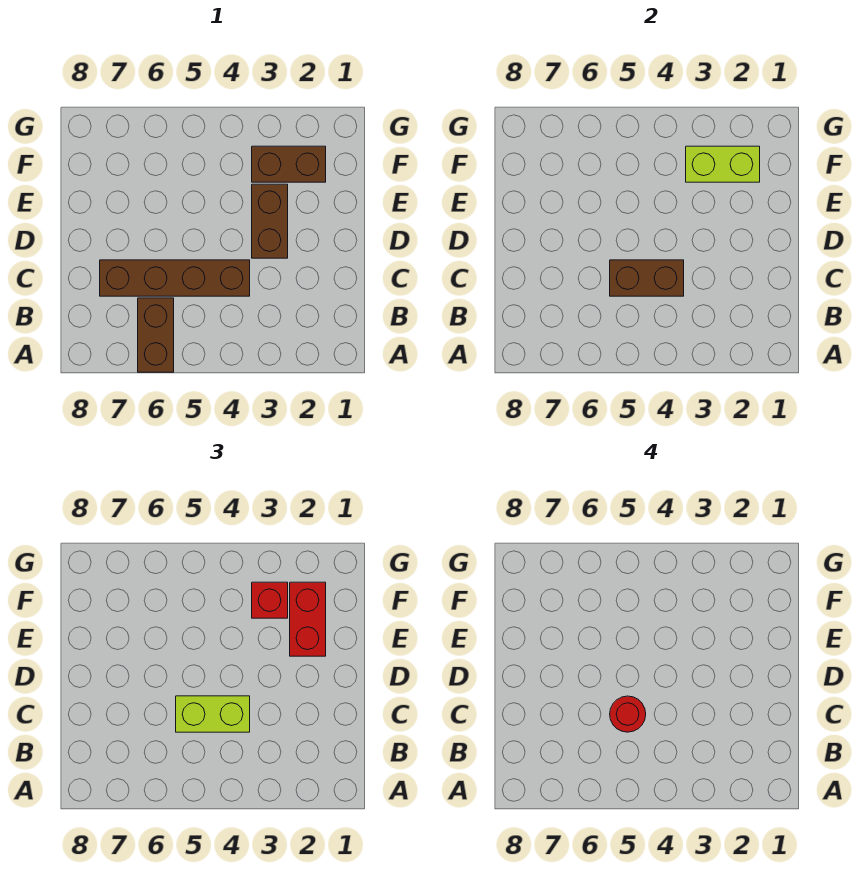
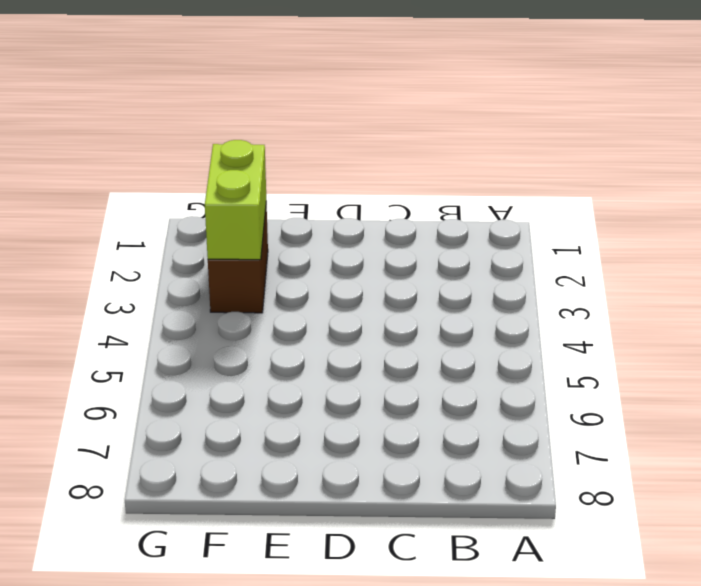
none -> brown brick A6:B6 level 1
none -> brown brick C4:C7 level 1

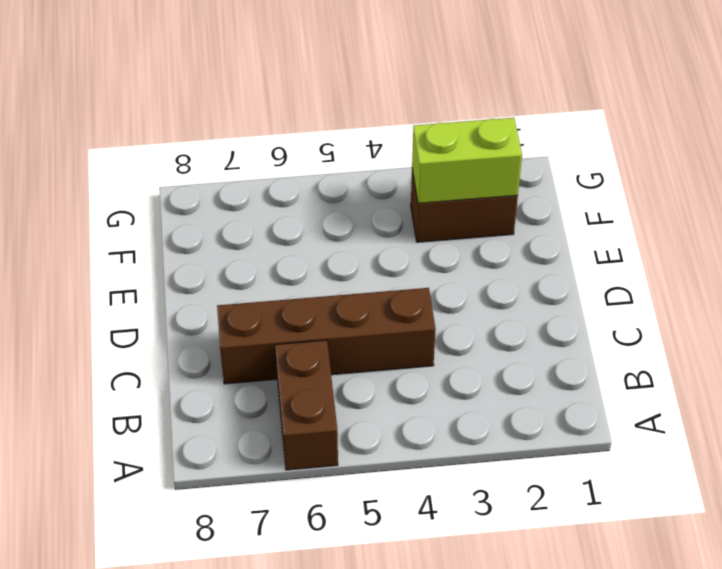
none -> brown brick D3:E3 level 1
none -> brown brick C4:C5 level 2

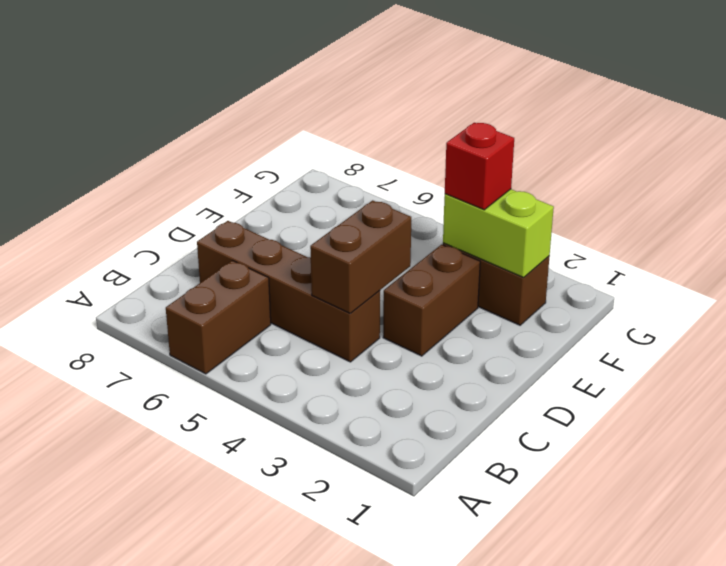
brown brick C4:D4 level 2 -> brown brick C4:C5 level 2
none -> lime brick C4:C5 level 3
none -> red brick E2:F2 level 3

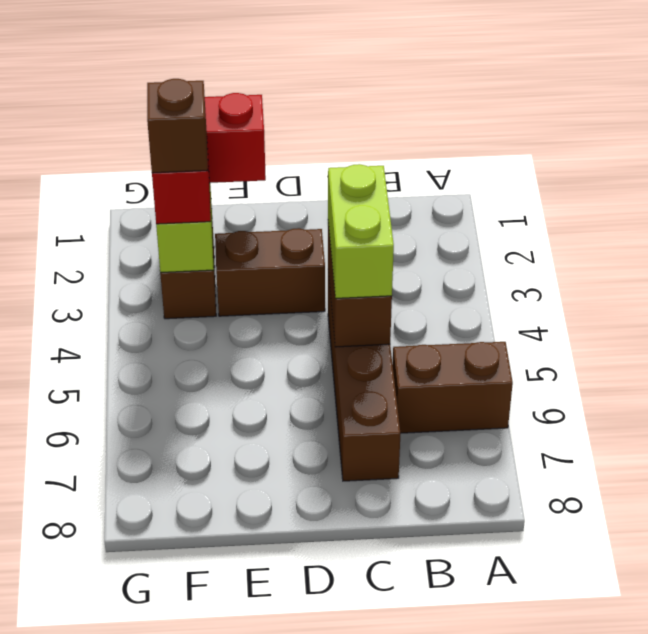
brown brick F3 level 4 -> none
none -> red round brick C5 level 4

